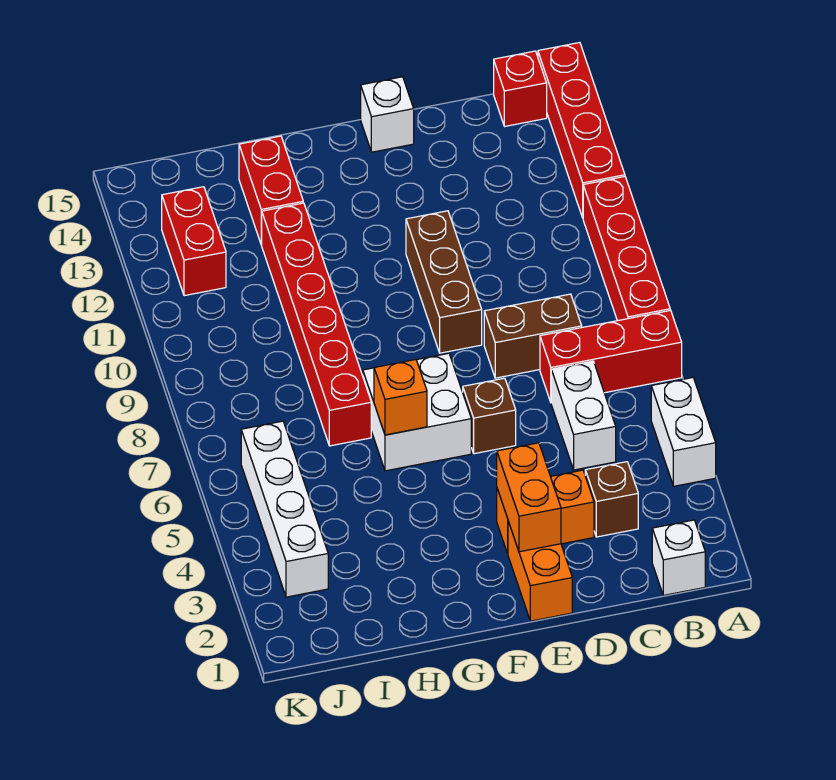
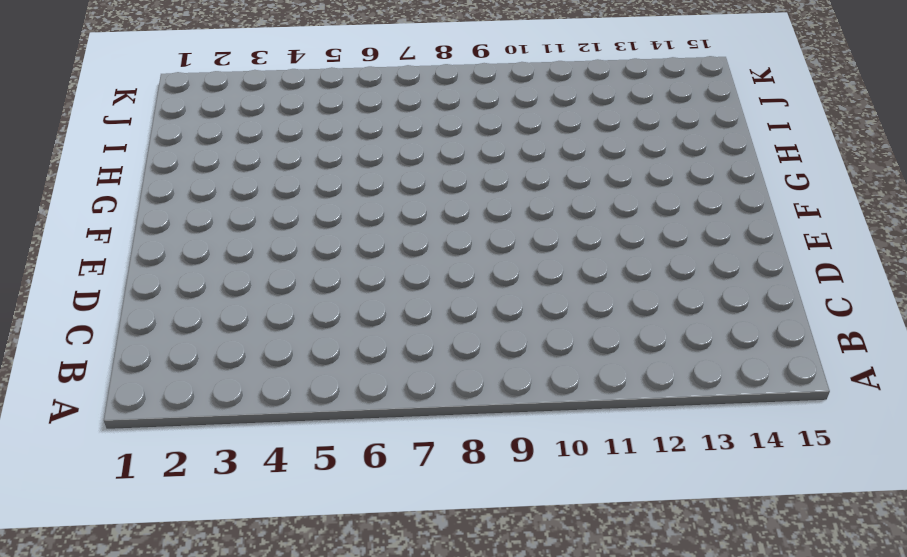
none -> white brick A4:A5 level 1
none -> red brick A7:C7 level 1
none -> red brick A8:A11 level 1

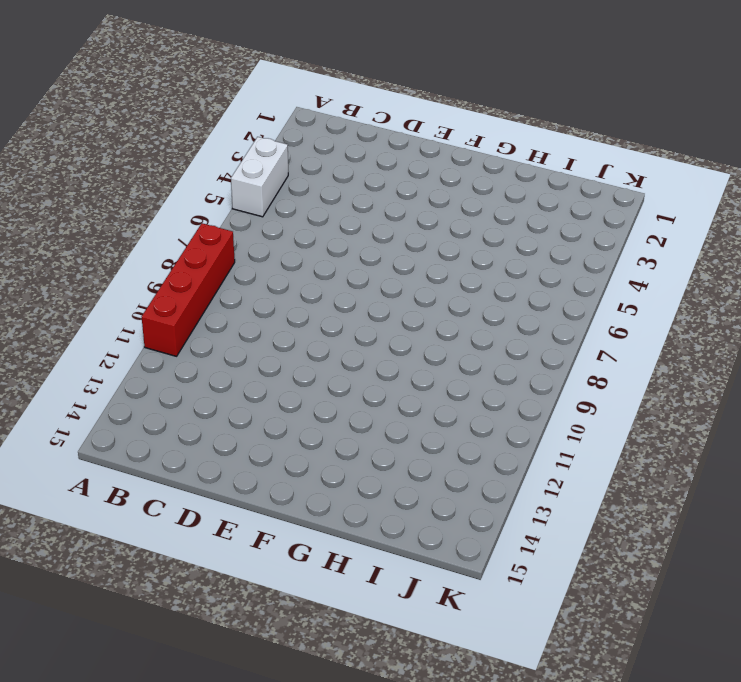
none -> red brick A7:C7 level 1
none -> red brick A12:A15 level 1
none -> white brick B1 level 1

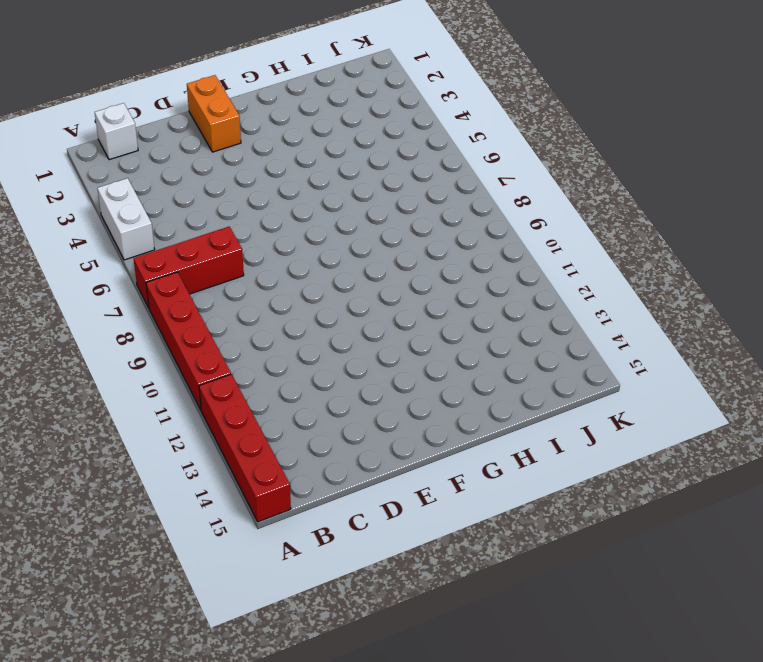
none -> red brick B15 level 1
none -> brown brick C3 level 1
none -> white brick C5:C6 level 1

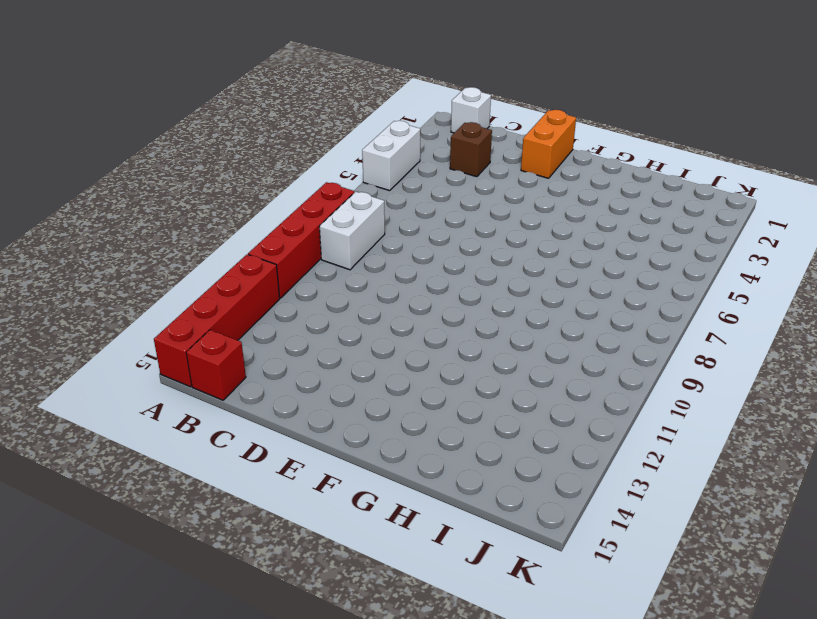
white brick B8:B9 level 1 -> white brick C5:C6 level 1
none -> red brick A7:C7 level 1
none -> brown brick C8:D8 level 1
none -> orange brick D3:E3 level 1

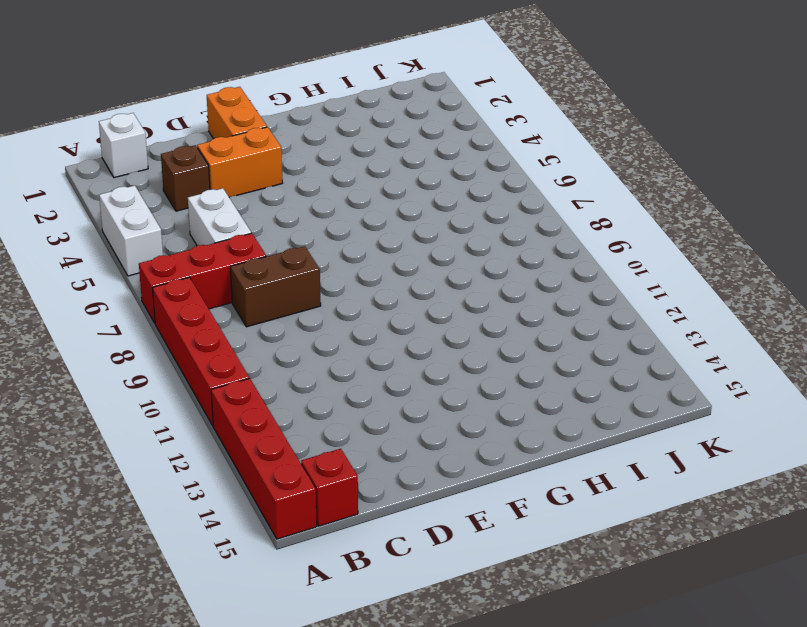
none -> brown brick E6 level 1
none -> brown brick E9:E11 level 1
none -> white brick E15 level 1

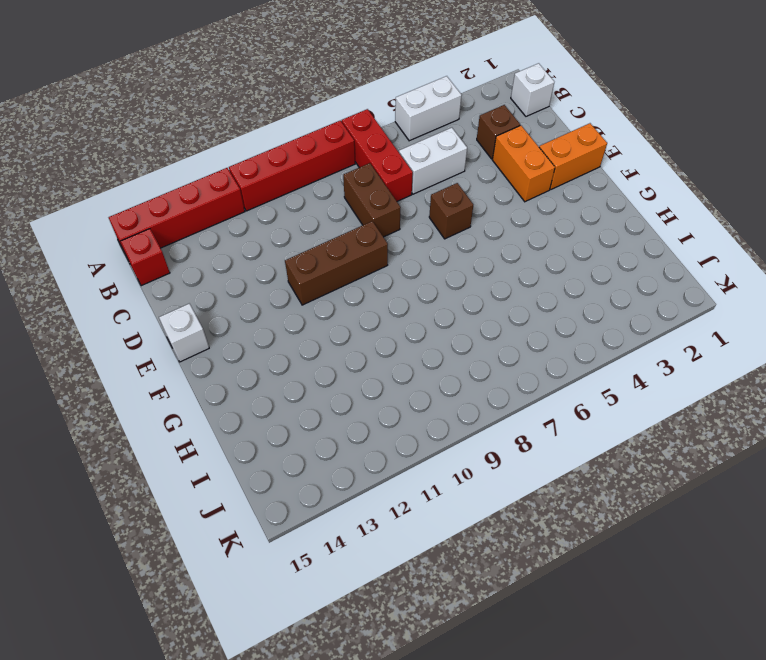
none -> white brick F6:G7 level 1
none -> red brick H7:H12 level 1
none -> red brick H13:H14 level 1

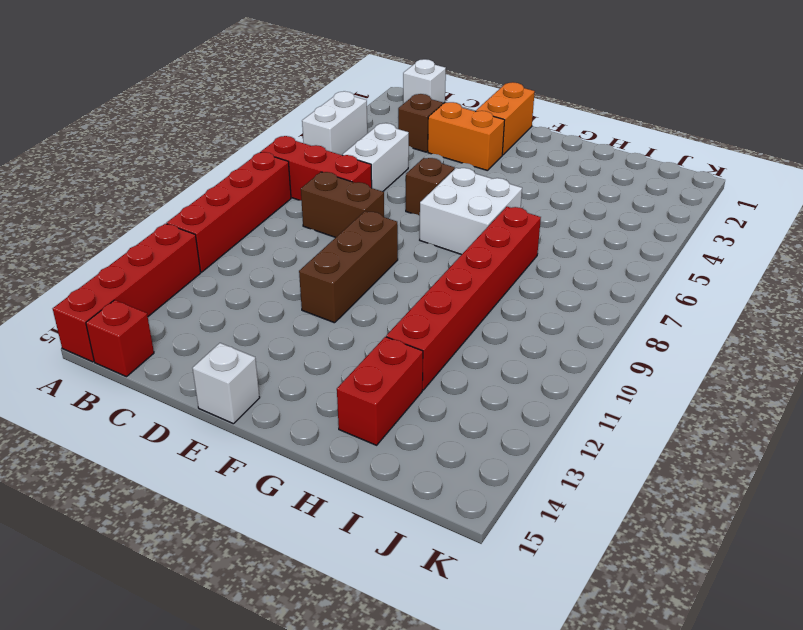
none -> white brick J3:J6 level 1
none -> red brick J12:J13 level 1
none -> orange brick E2:E3 level 2

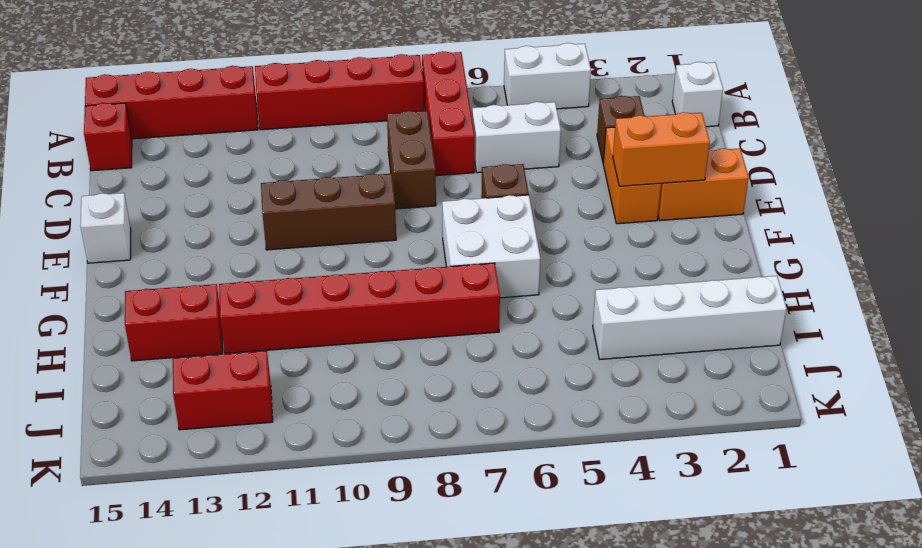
white brick I1:I4 level 1 -> white brick J3:J6 level 1
none -> orange brick G6 level 2

